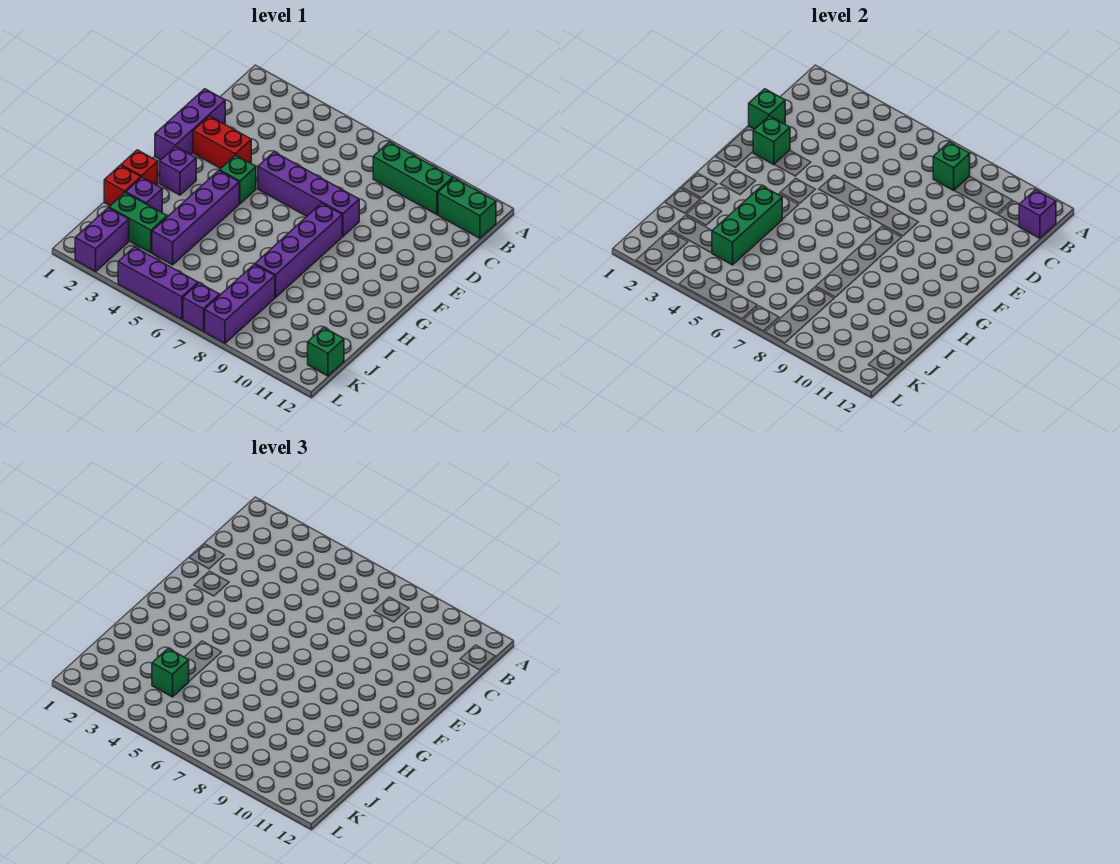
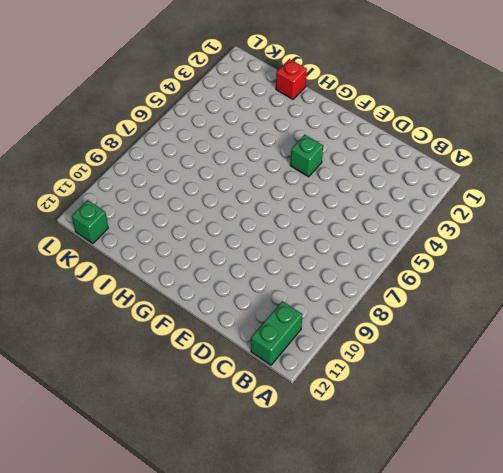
none -> green brick B8:B10 level 1
none -> purple brick D1:F1 level 1
none -> red brick E2:E3 level 1

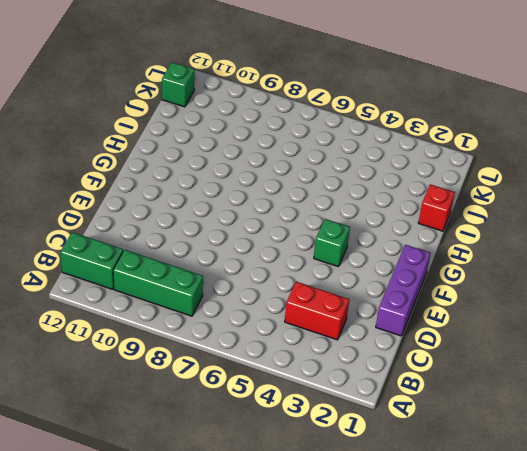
red brick C3:C4 level 1 -> red brick E2:E3 level 1
none -> purple brick E5:E8 level 1
none -> purple brick F8:I8 level 1
none -> purple brick G2 level 1

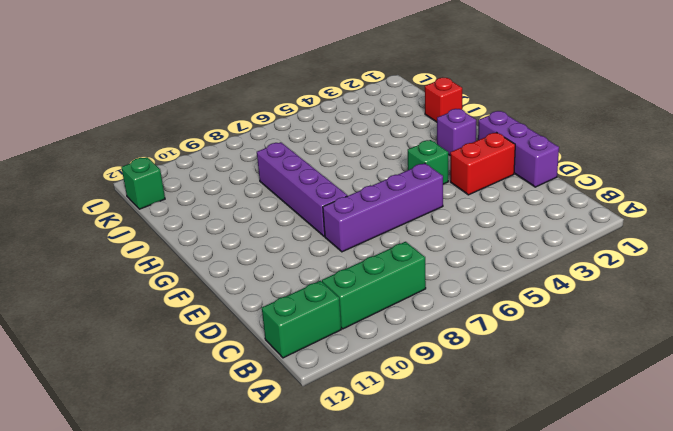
none -> purple brick G4:J4 level 1
none -> red brick H1 level 1
none -> purple brick I2 level 1

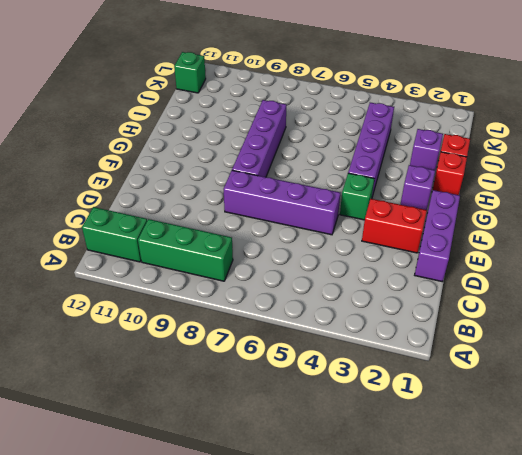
none -> green brick J2:J3 level 1
none -> purple brick J8:L8 level 1
none -> purple brick K2:L2 level 1

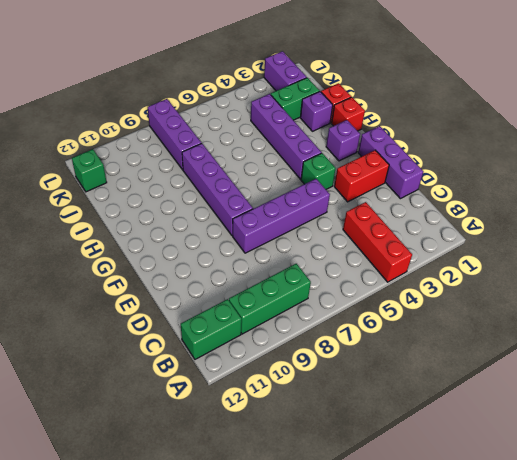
red brick A4:C4 level 1 -> none
none -> purple brick L4:L6 level 1
none -> purple brick L7 level 1
none -> green brick B8 level 2

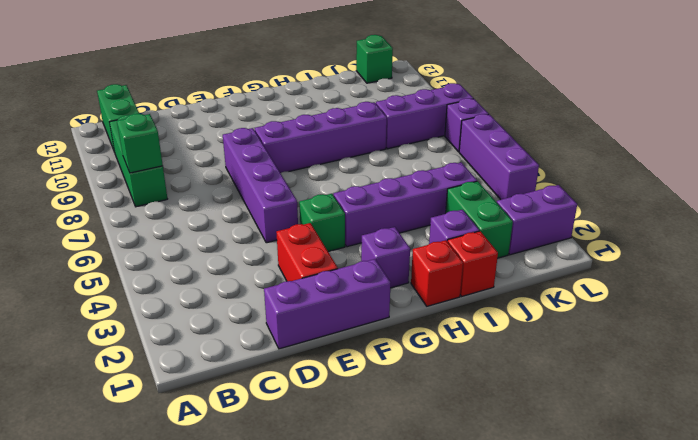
none -> purple brick B12 level 2
none -> green brick D1 level 2
none -> green brick E2 level 2

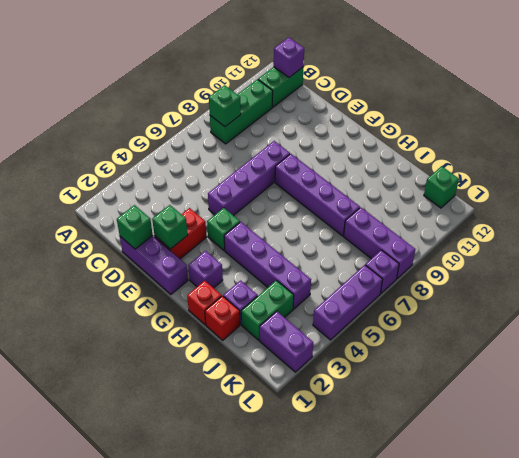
none -> green brick H4:J4 level 2
none -> green brick J4 level 3

